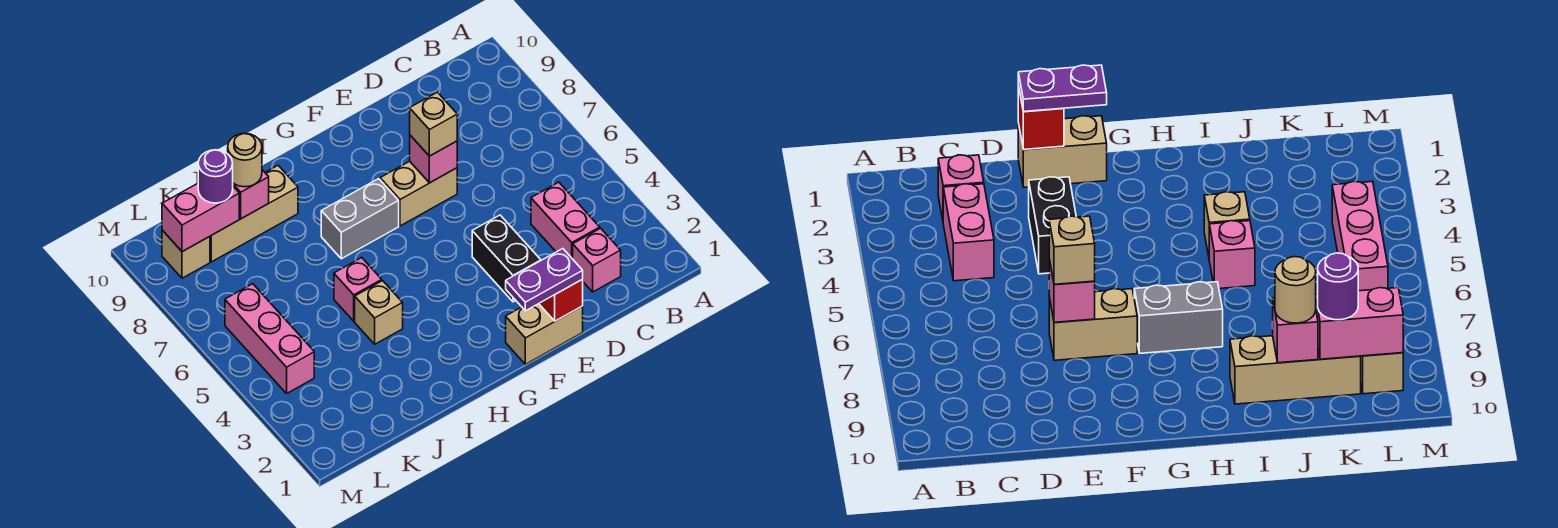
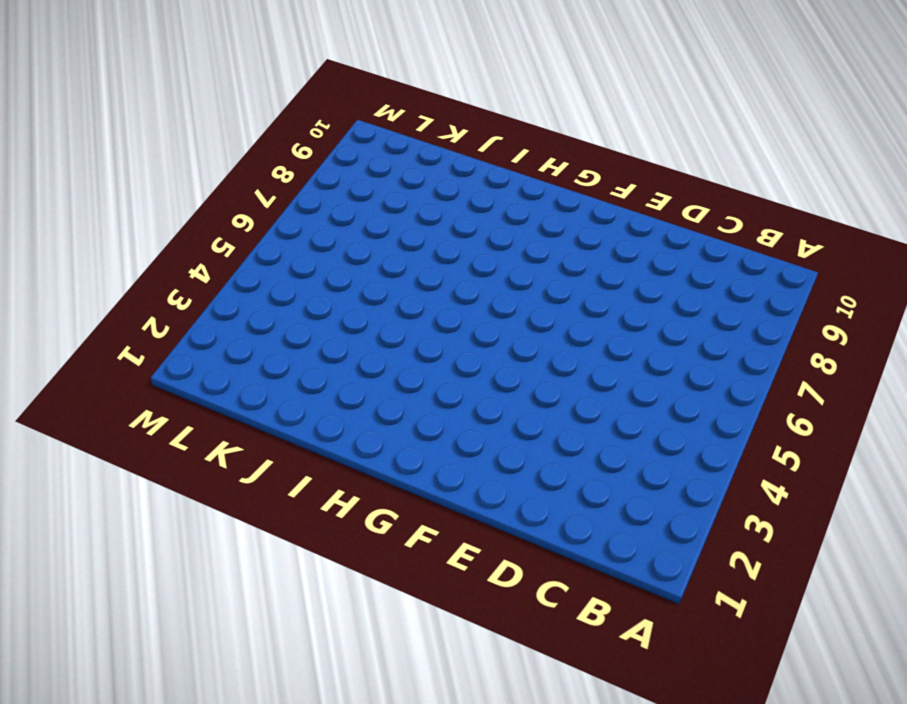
none -> pink brick C2 level 1
none -> pink brick C3:C4 level 1
none -> tan brick E1:F1 level 1

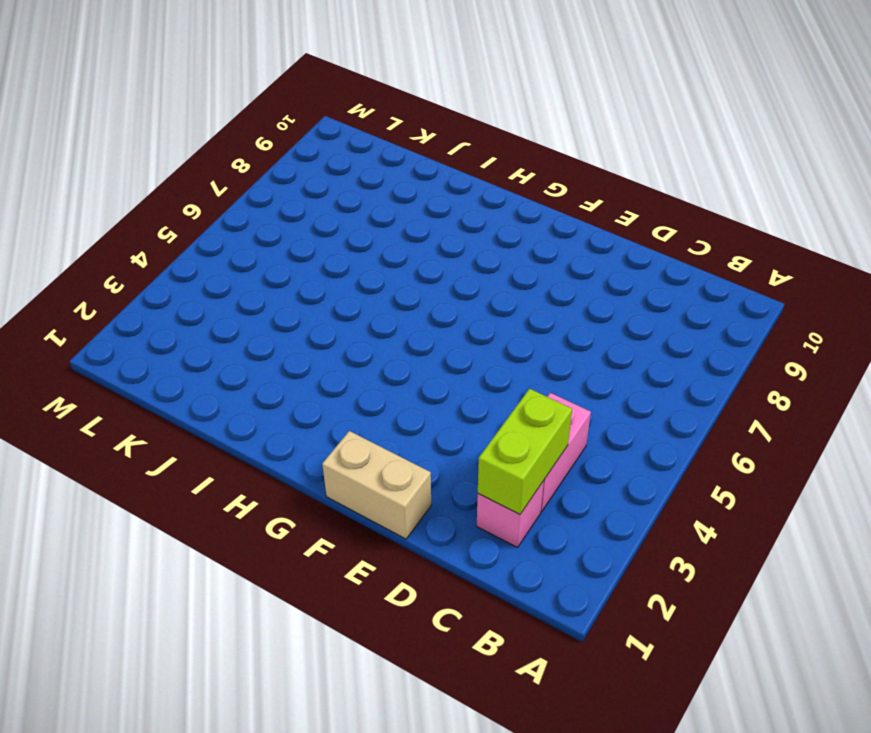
lime brick C2:C3 level 2 -> none
none -> black brick E3:E4 level 1
none -> tan brick E7:F7 level 1
none -> grey brick G7:H7 level 1

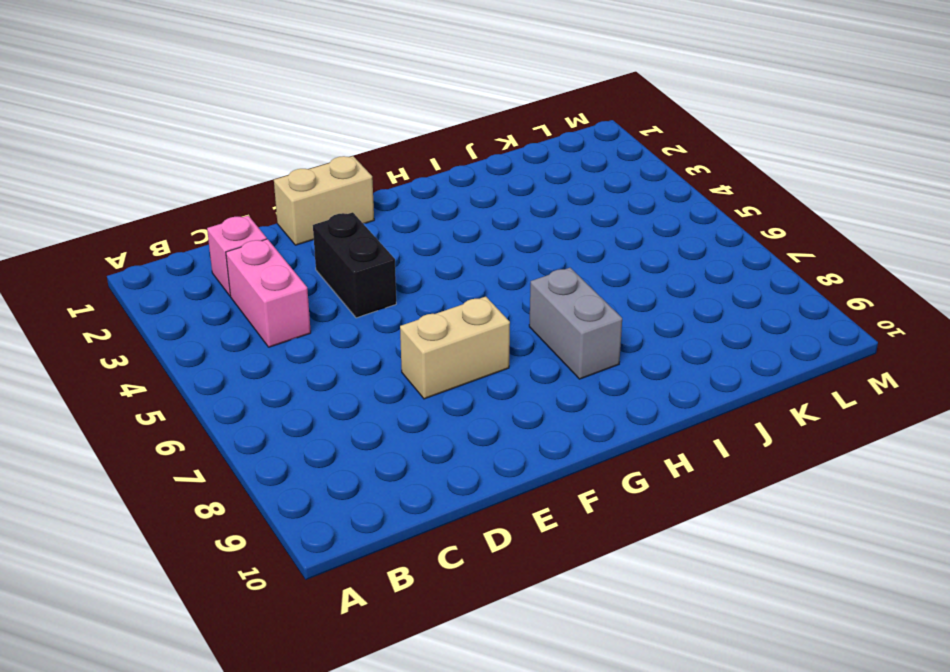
grey brick H7:H8 level 1 -> grey brick G7:H7 level 1
none -> tan brick I4 level 1
none -> pink brick I5 level 1
none -> tan brick I9:K9 level 1

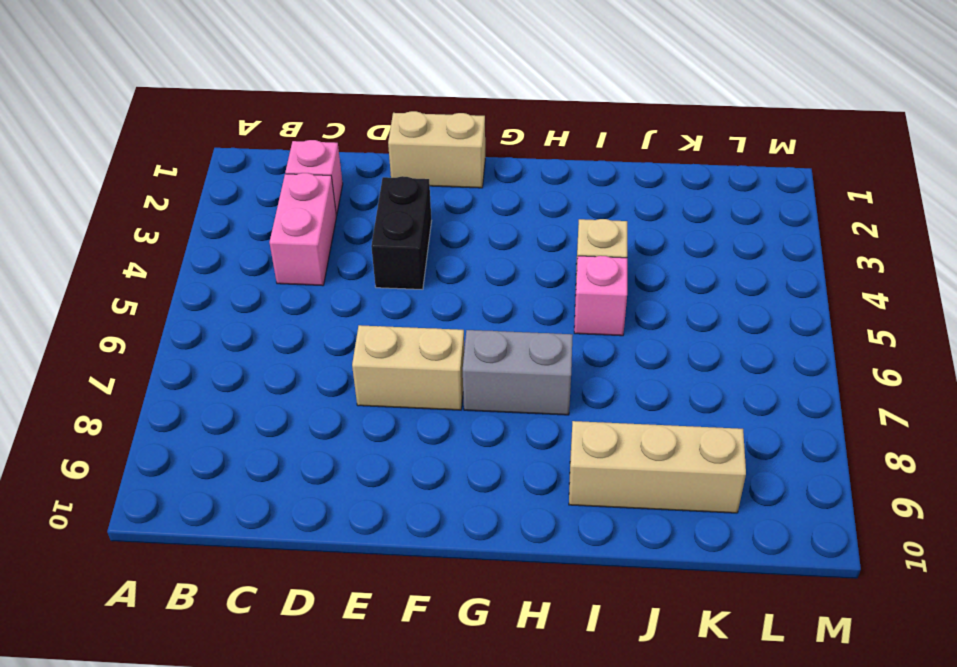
none -> pink brick L4:L6 level 1
none -> tan brick L9 level 1
none -> red brick E1 level 2

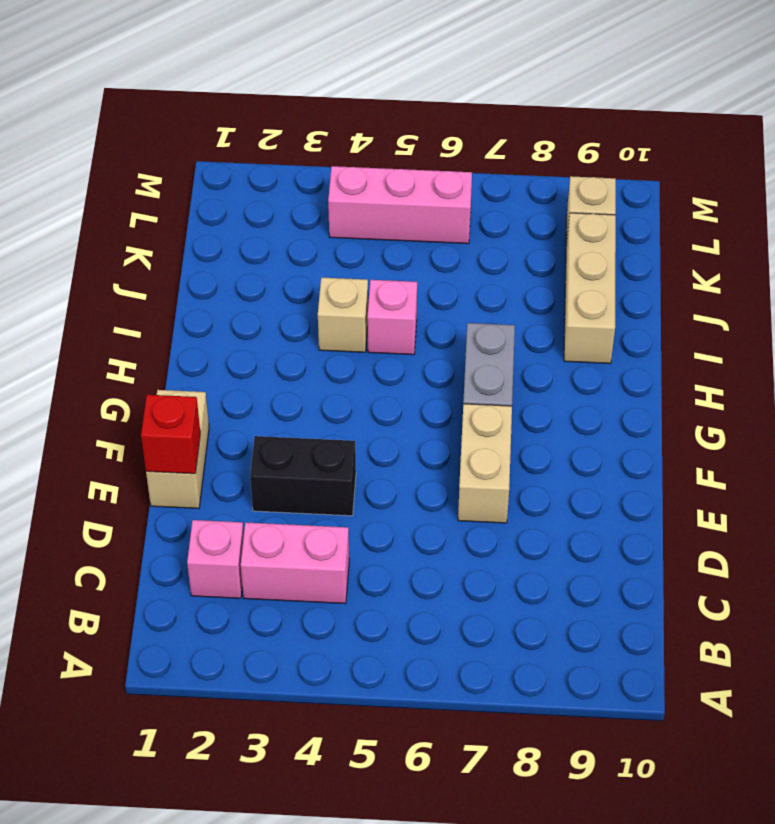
none -> pink brick E7 level 2
none -> pink brick J9 level 2
none -> pink brick K9:L9 level 2

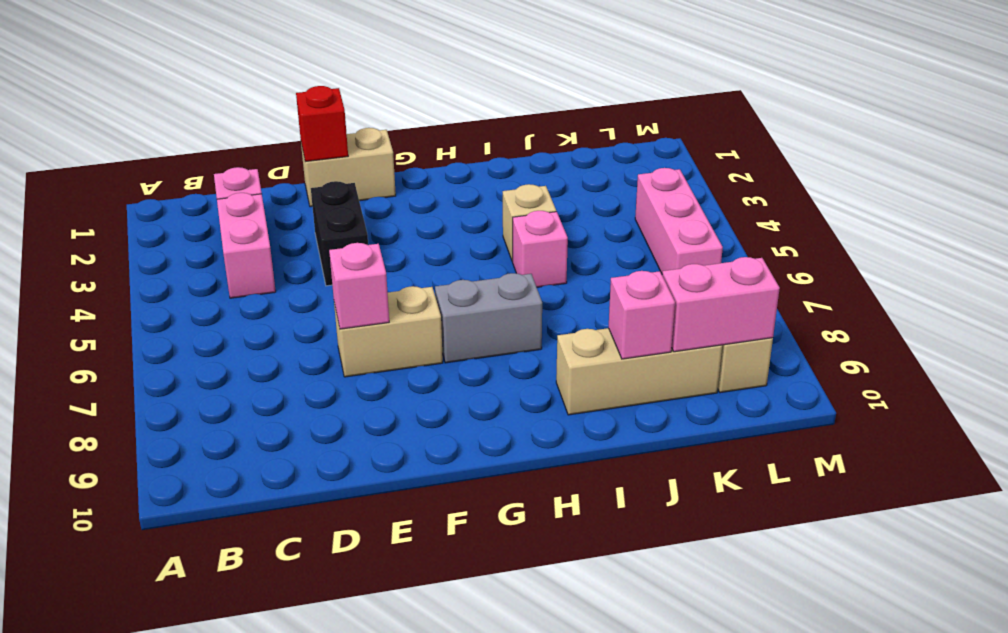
none -> purple plate E1:F1 level 3
none -> tan brick E7 level 3
none -> tan round brick J9 level 3

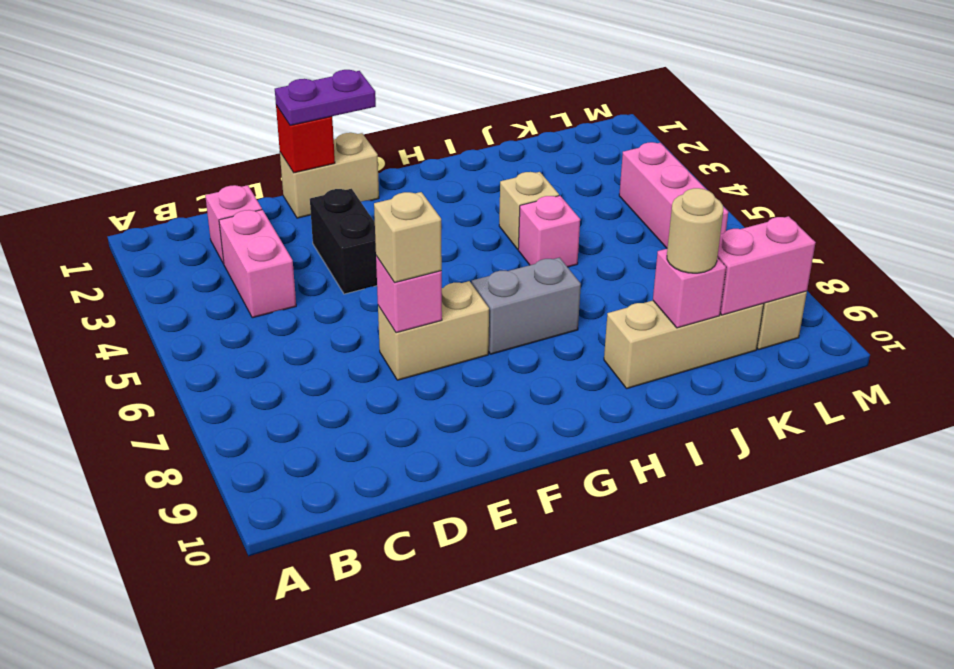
none -> purple round brick K9 level 3

